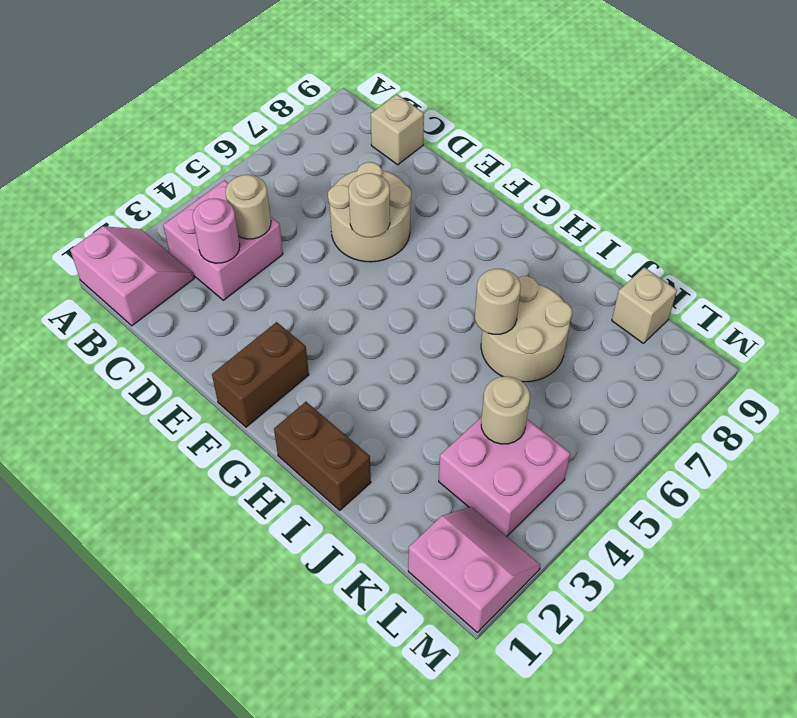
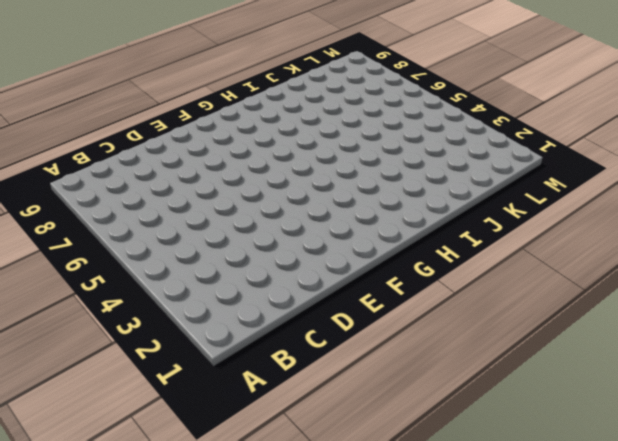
none -> pink slope A1:B2 level 1 top 1
none -> pink brick B3:C4 level 1
none -> tan brick C9 level 1

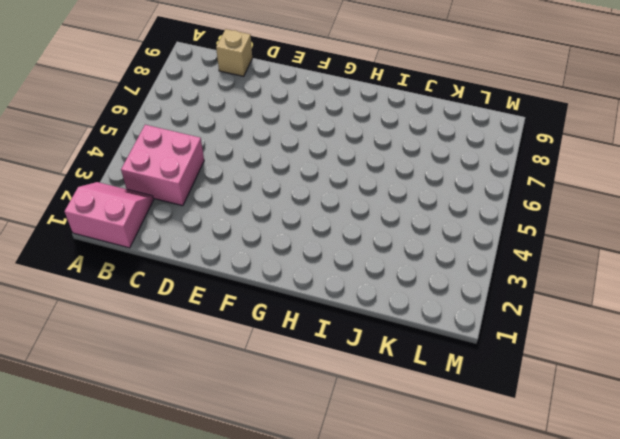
none -> tan round brick D6:E7 level 1
none -> brown brick F1:F2 level 1
none -> brown brick H1:I1 level 1

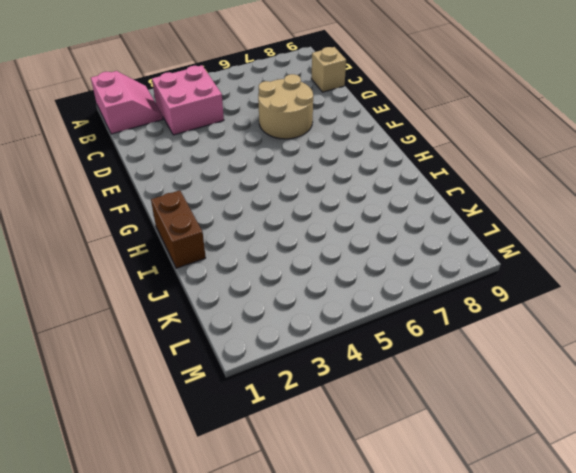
none -> brown brick F1:F2 level 1
none -> tan round brick I6:J7 level 1
none -> pink brick K3:L4 level 1

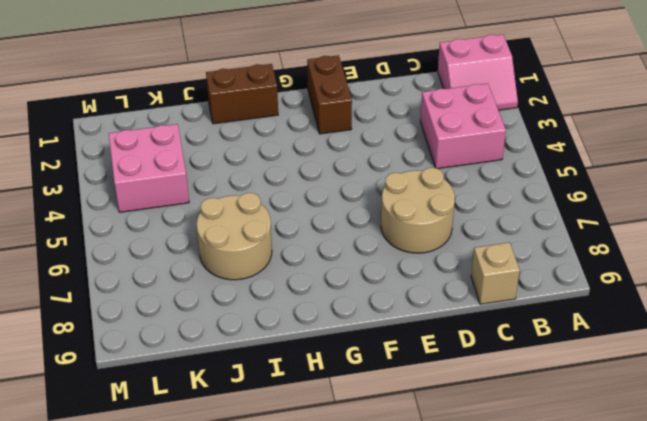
none -> tan brick K9 level 1
none -> pink slope L1:M2 level 1 top 1
none -> pink round brick C3 level 2

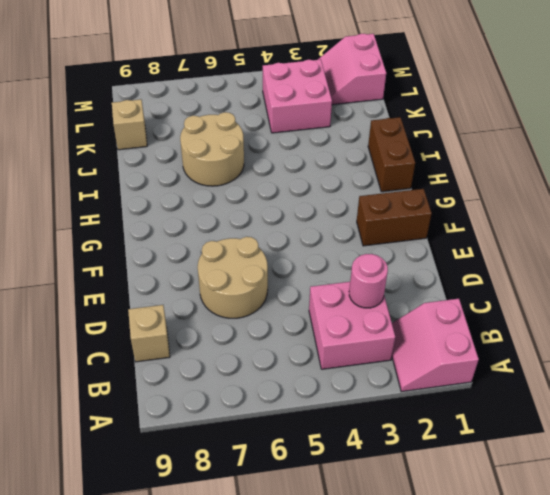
none -> tan round brick C4 level 2
none -> tan round brick E6 level 2
none -> tan round brick I6 level 2

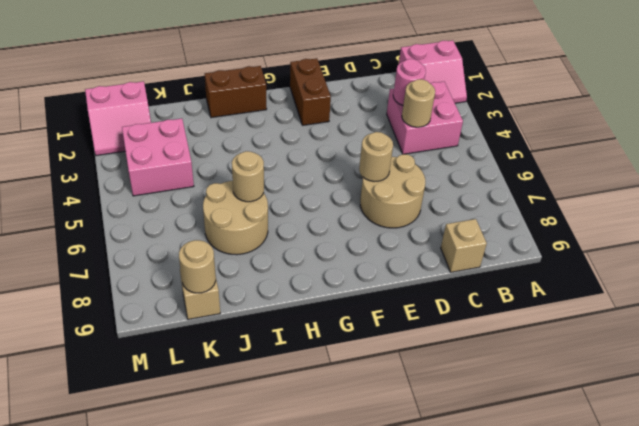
tan round brick K9 level 2 -> tan round brick K4 level 2

